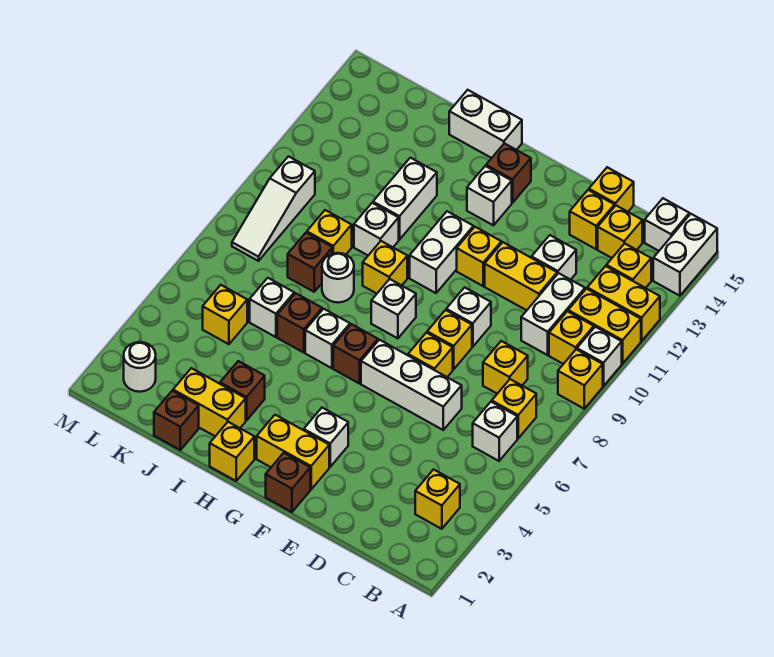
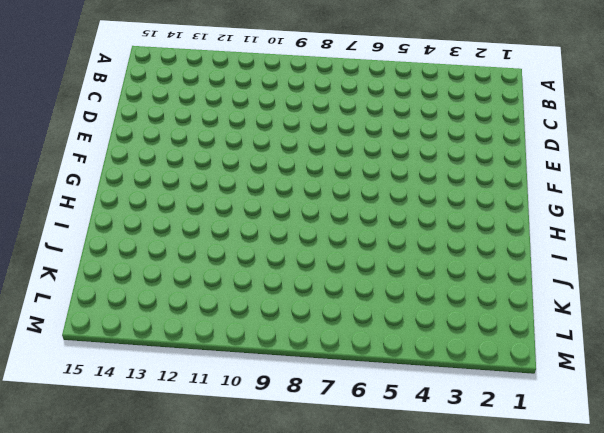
none -> yellow brick A9 level 1
none -> white brick A10 level 1
none -> yellow brick A11:B11 level 1
none -> yellow brick A12:B12 level 1

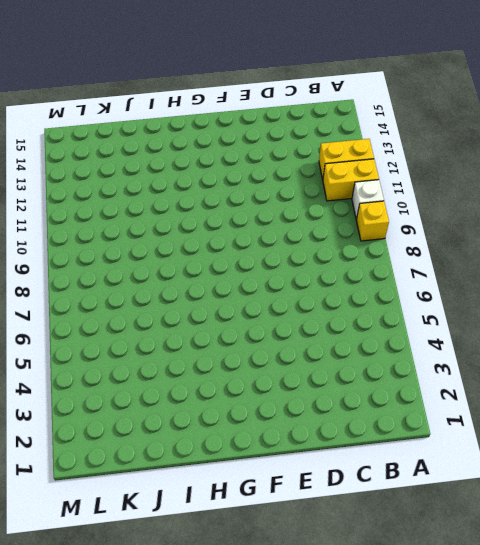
none -> white brick A14:A15 level 1
none -> yellow brick B3 level 1
none -> white brick B6 level 1
none -> yellow brick B7 level 1

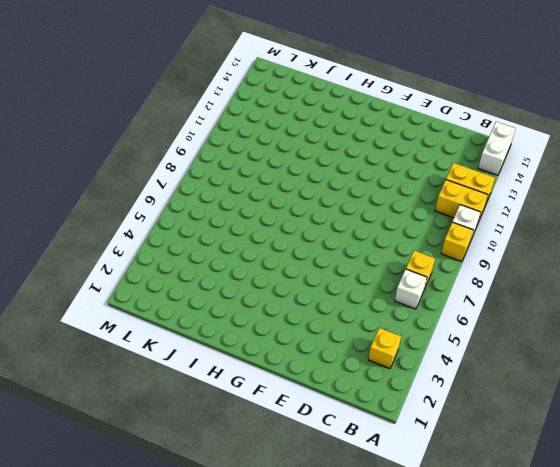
none -> yellow brick B10 level 1
none -> yellow brick B13 level 1
none -> white brick B15 level 1
none -> yellow brick C8 level 1

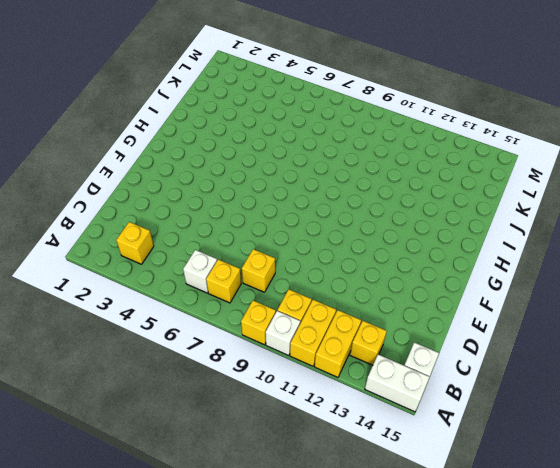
none -> white brick C10:C11 level 1
none -> yellow brick C14 level 1
none -> white brick D6:F6 level 1
none -> yellow brick D11:E11 level 1

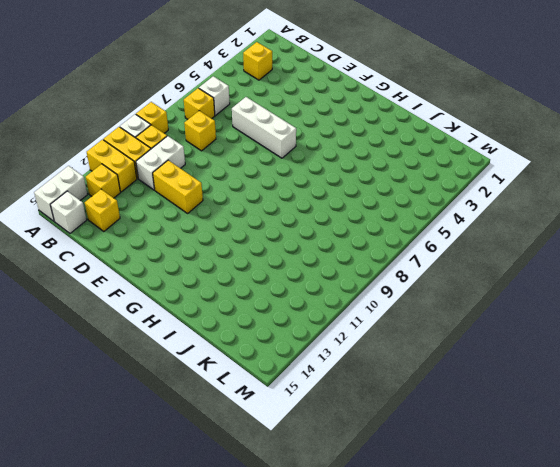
none -> white brick D12 level 1
none -> yellow brick D14 level 1
none -> yellow brick D15 level 1
none -> yellow brick E7 level 1

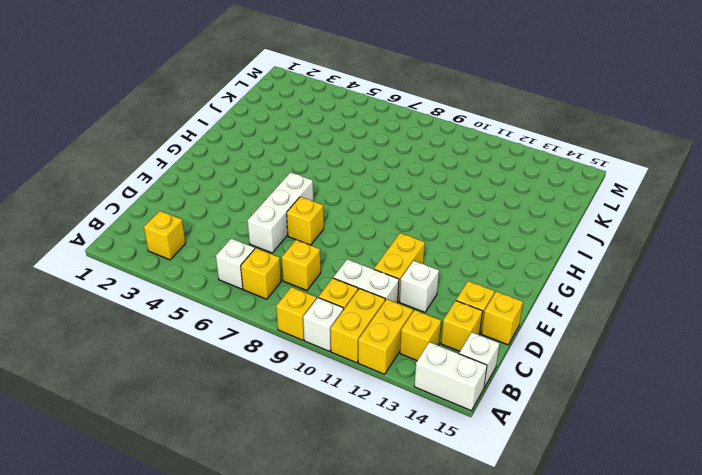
none -> yellow brick E8 level 1
none -> white brick E9 level 1
none -> brown brick F1 level 1
none -> yellow brick F2:G2 level 1

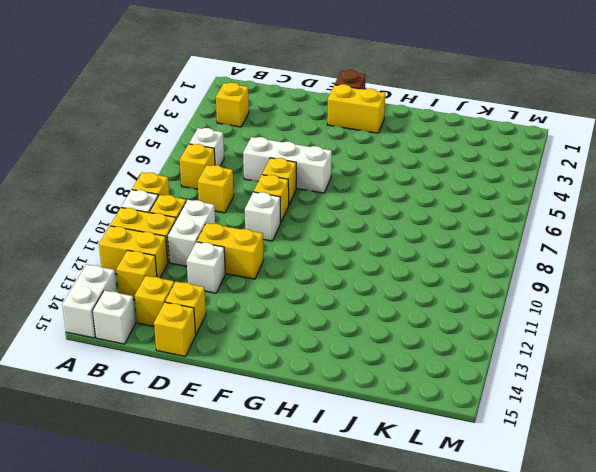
none -> white brick F3 level 1
none -> yellow brick F11 level 1
none -> brown brick G6 level 1
none -> white brick G8 level 1

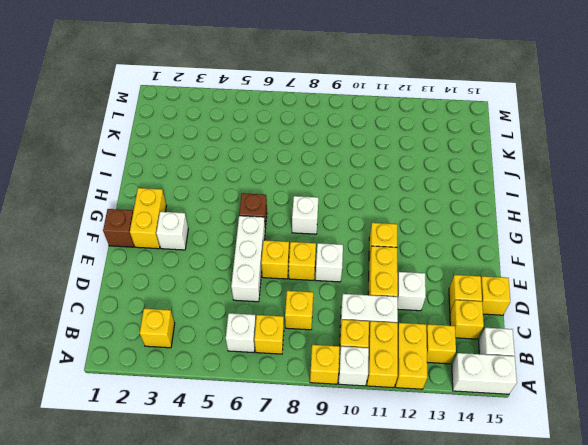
none -> white brick G10:G11 level 1
none -> white brick G13 level 1
none -> brown brick G14 level 1
none -> yellow brick H1 level 1

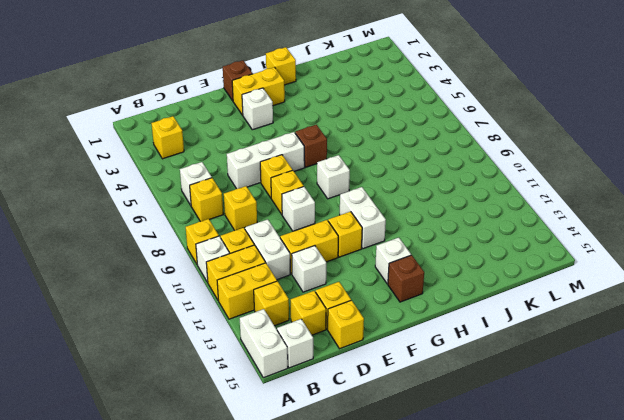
none -> white brick H6 level 1
none -> yellow brick H9 level 1
none -> white brick H15:I15 level 1
none -> yellow brick I2:J2 level 1

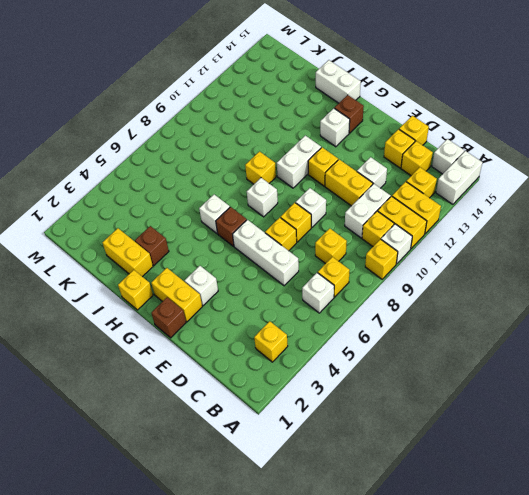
none -> brown brick I6 level 1
none -> white round brick I8 level 1
none -> white brick I10 level 1
none -> white brick I11:I12 level 1

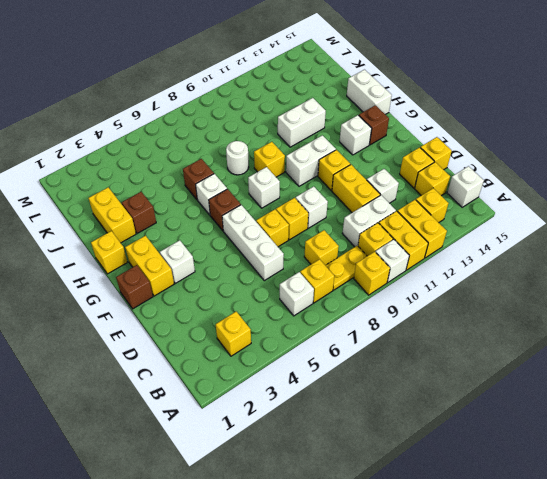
yellow plate B8:B9 level 1 -> none
none -> white brick A14:A15 level 1
none -> white brick I10 level 1
none -> brown brick J1 level 1
none -> white brick J6 level 1

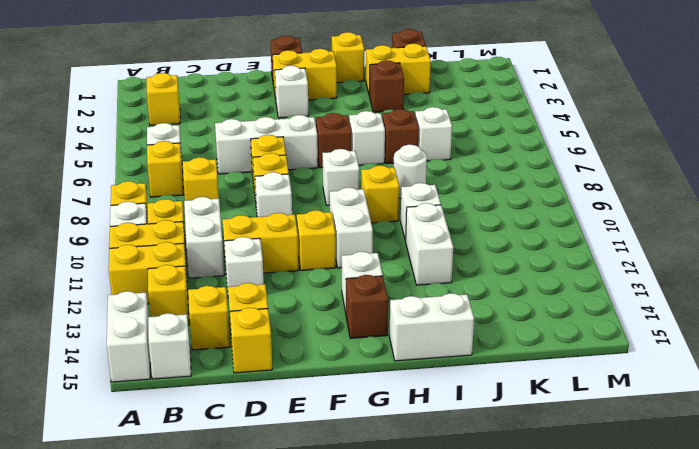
none -> brown brick J8 level 1
none -> yellow brick J9 level 1
none -> yellow brick K5 level 1
none -> white round brick L2 level 1

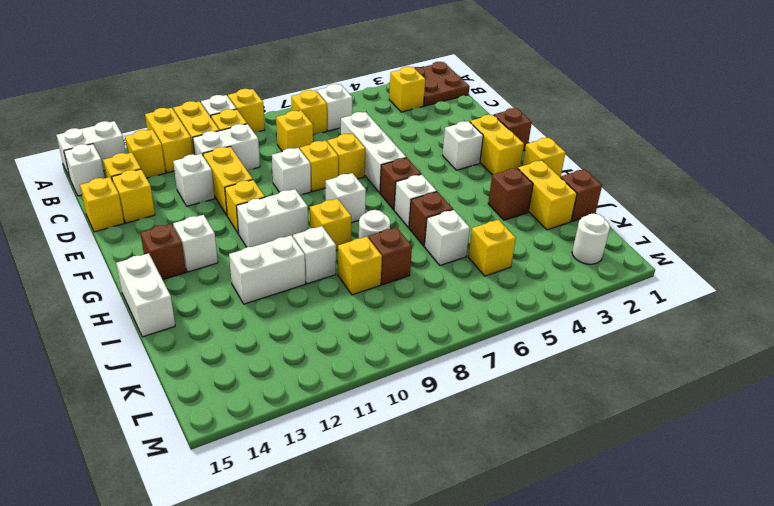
brown plate A1:B2 level 1 -> none
none -> white slope L8:L10 level 1 top 10

